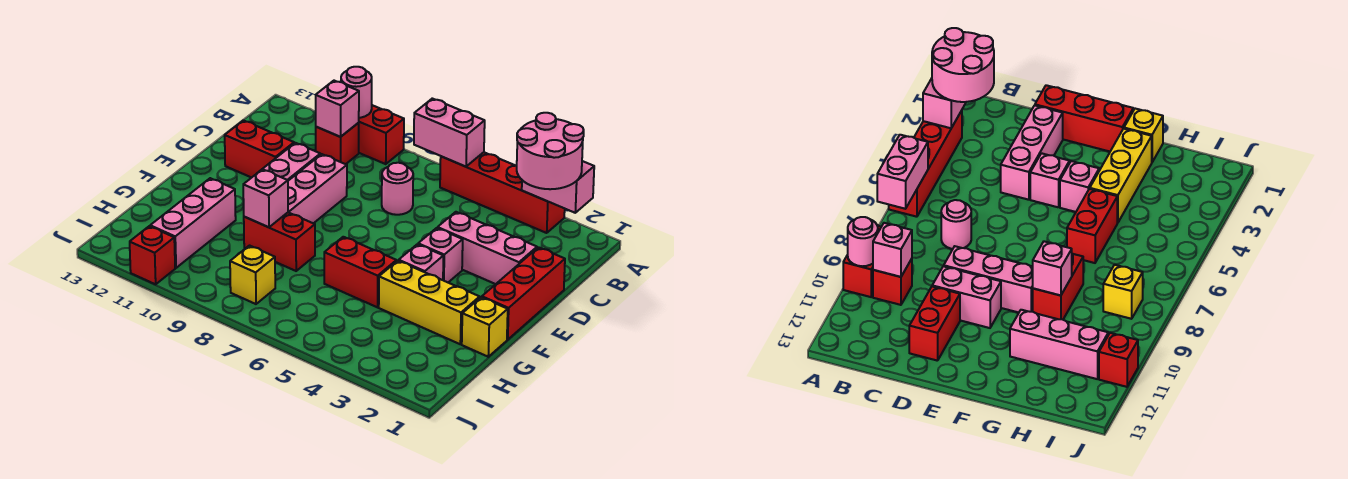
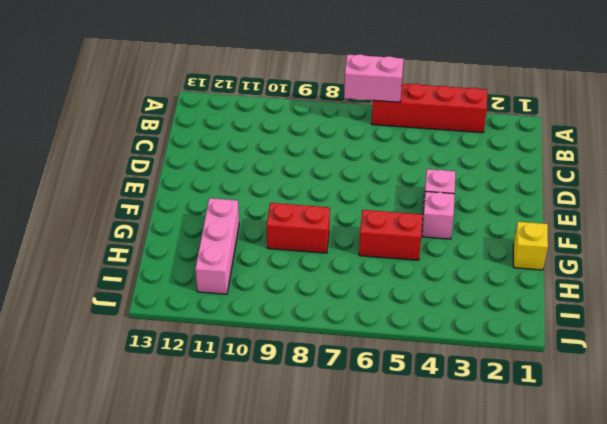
none -> red brick A9:A10 level 1
none -> red brick B10 level 1
none -> pink round brick C7 level 1

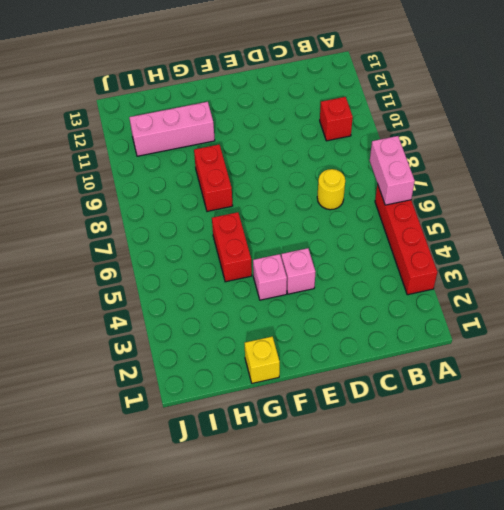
yellow round brick C7 level 1 -> pink round brick C7 level 1
none -> red brick A9:A10 level 1
none -> red brick D1:F1 level 1
none -> pink brick D2:D4 level 1

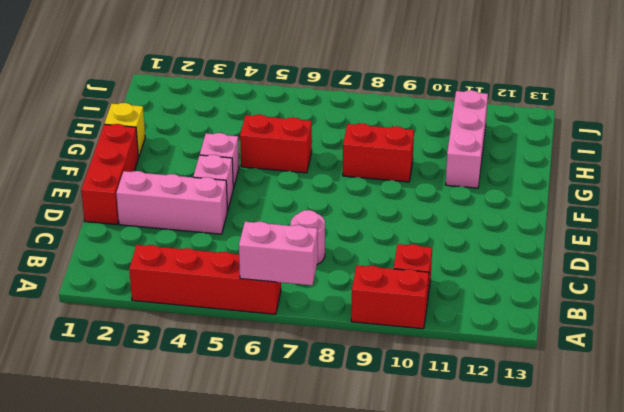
none -> pink brick D9:F9 level 1
none -> pink brick D10:E10 level 1
none -> red brick D11:D12 level 1

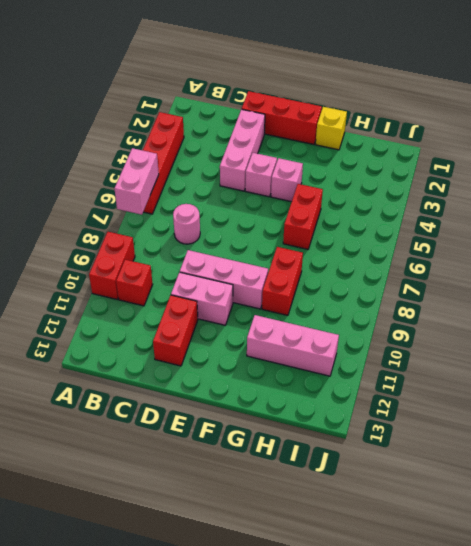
none -> yellow brick G2:G4 level 1
none -> yellow brick I8 level 1
none -> red brick J11 level 1

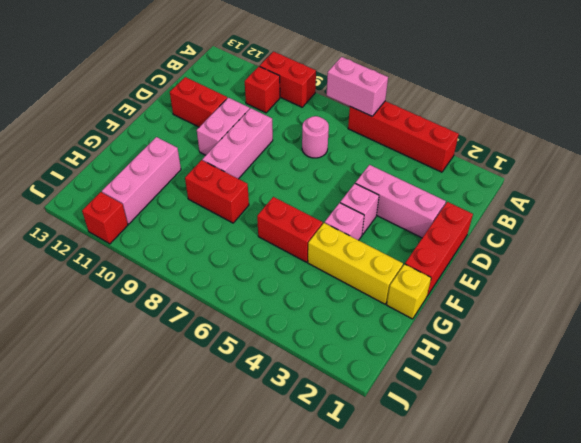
none -> yellow brick I8 level 1
none -> pink brick A2:A3 level 2
none -> pink round brick A10 level 2

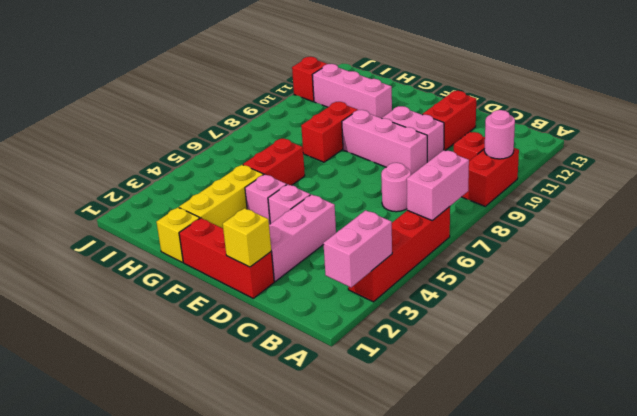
yellow brick D1 level 2 -> yellow brick I8 level 1
none -> pink brick B10 level 2
none -> pink brick G9 level 2
none -> pink round brick A2:B3 level 3

